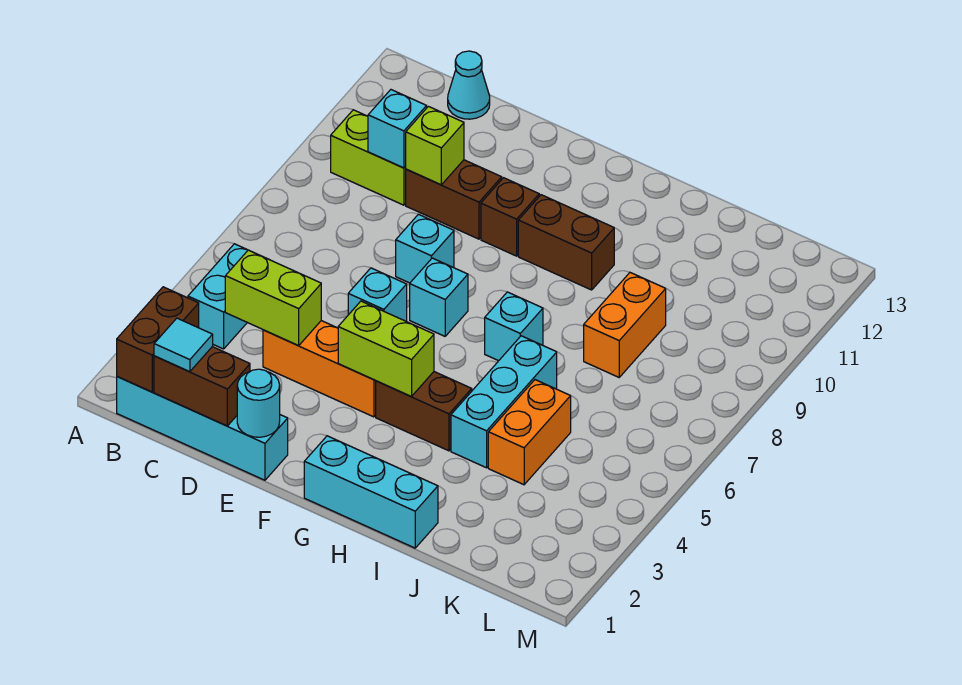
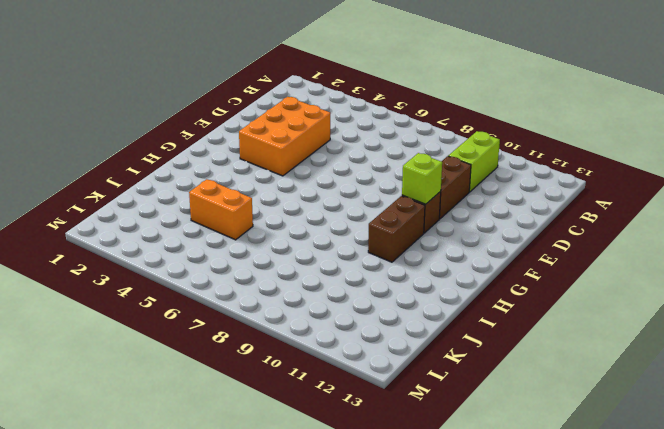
orange brick D3:F4 level 1 -> orange brick D4:F4 level 1
lime brick F10 level 2 -> lime brick D10 level 2
none -> cyan brick B1:E1 level 1
none -> cyan brick B4:B5 level 1
none -> cyan cone C13 level 1

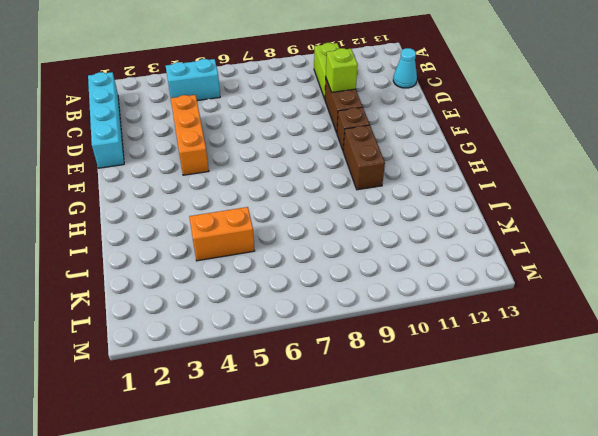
none -> cyan brick E6 level 1
none -> cyan brick E8 level 1
none -> cyan brick F7 level 1

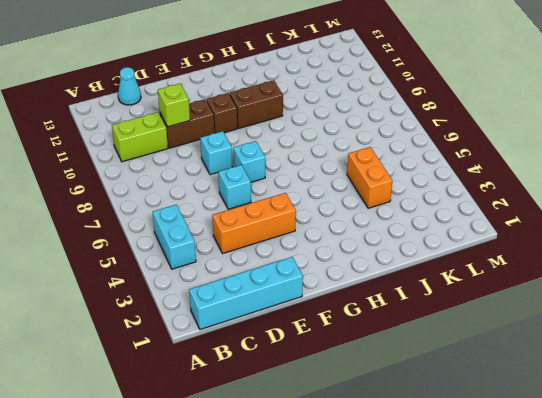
none -> cyan brick G1:I1 level 1
none -> brown brick G4:H4 level 1
none -> cyan brick H7 level 1

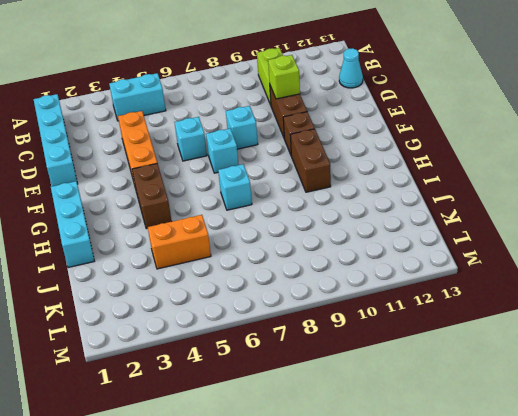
none -> cyan brick I4:I6 level 1
none -> orange brick J8:J9 level 1
none -> brown brick B1:B2 level 2

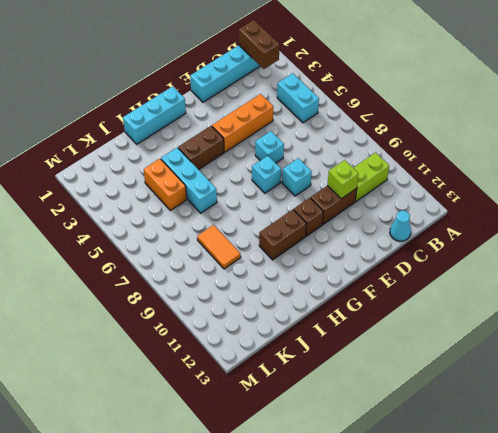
orange tile J8:J9 level 1 -> orange brick J8:J9 level 1
none -> cyan brick H7 level 1
none -> brown brick C1:D1 level 2
none -> lime brick C4:D4 level 2

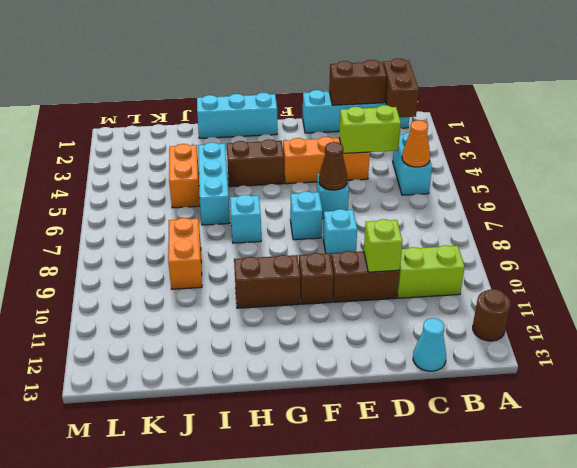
brown round brick A12 level 1 -> none
orange cone B5 level 2 -> none
brown cone E6 level 2 -> none
none -> cyan brick C10 level 2
none -> cyan round brick E1 level 2
none -> lime brick F4:G4 level 2

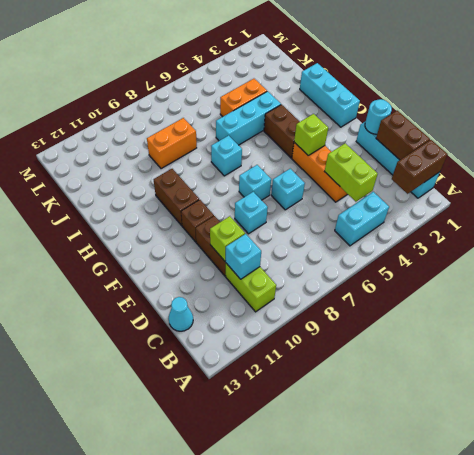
lime brick F4 level 2 -> lime brick F4:G4 level 2
none -> cyan tile C1 level 3

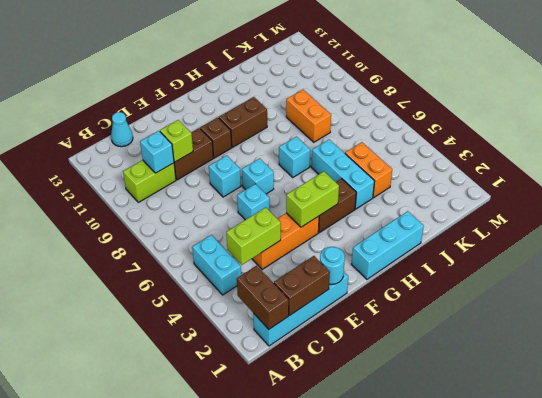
none -> cyan tile C1 level 3

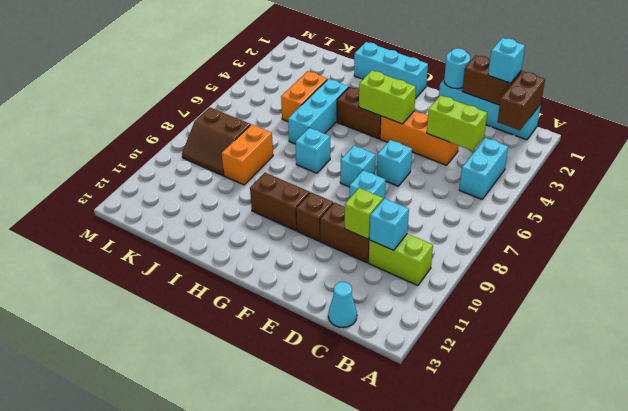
cyan brick C1 level 3 -> cyan tile C1 level 3
brown slope K8:L9 level 1 top 8 -> none

